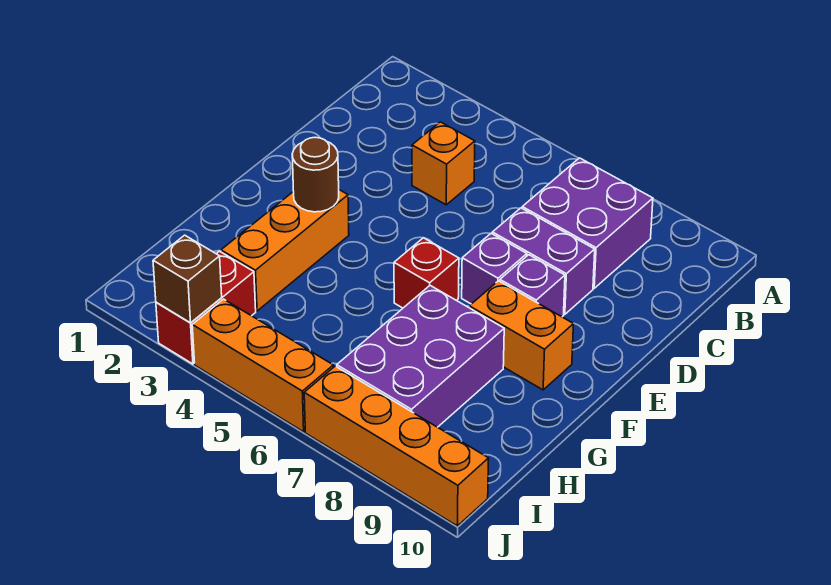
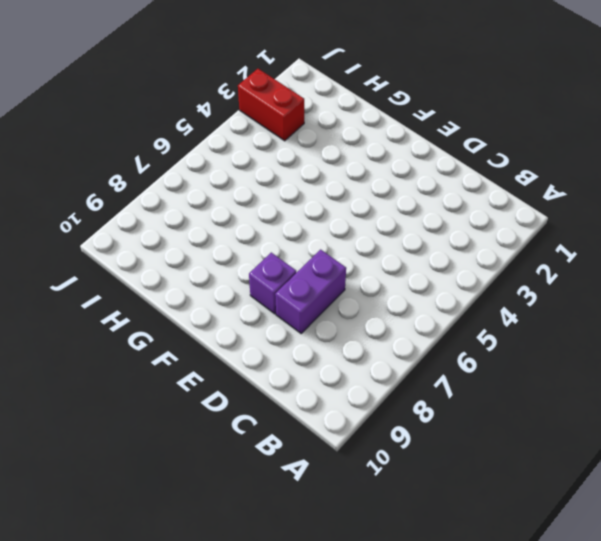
none -> purple brick B7:C8 level 1
none -> orange brick C4 level 1
none -> purple brick E7 level 1

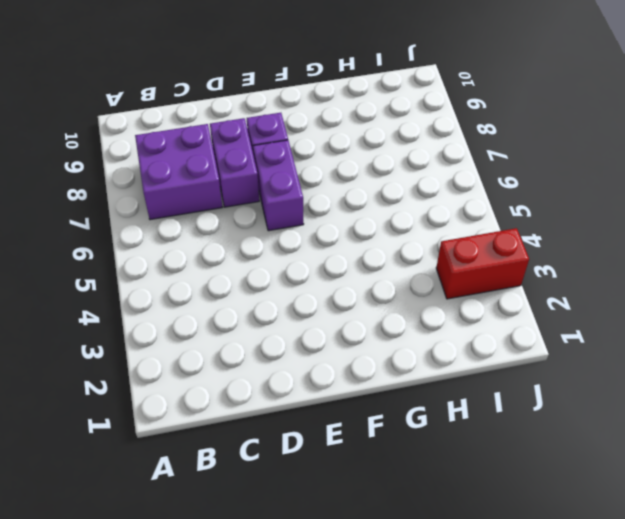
purple brick E6:E7 level 1 -> purple brick E7 level 1
none -> orange brick C4 level 1
none -> orange brick F3:H3 level 1
none -> red brick F6 level 1

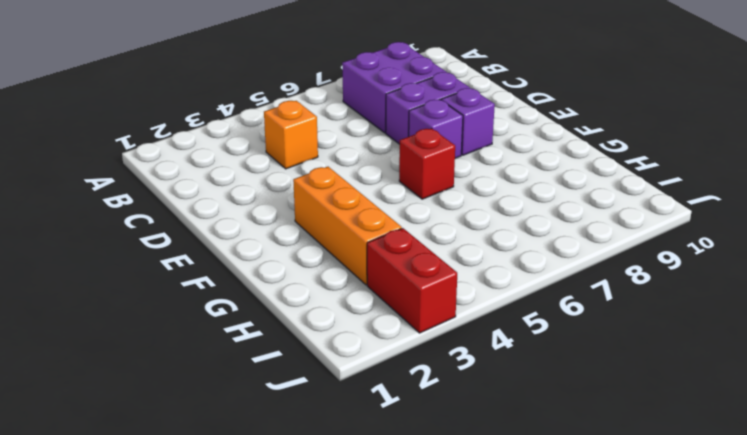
none -> orange brick F8:F9 level 1
none -> purple brick G7:I8 level 1
none -> orange brick J4:J6 level 1

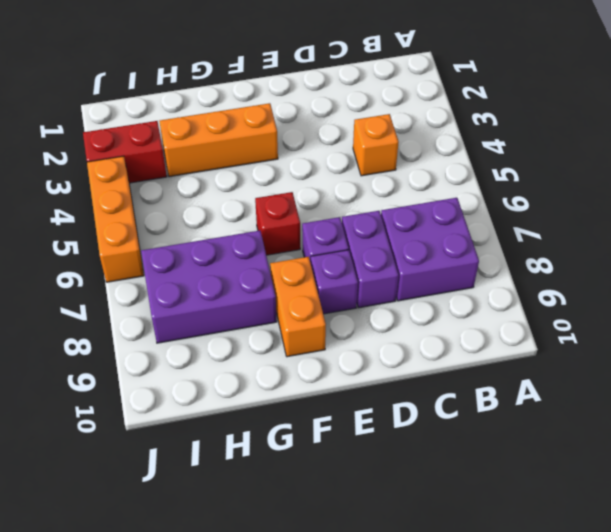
none -> orange brick J7:J10 level 1
none -> brown round brick F3 level 2
none -> brown brick J3 level 2

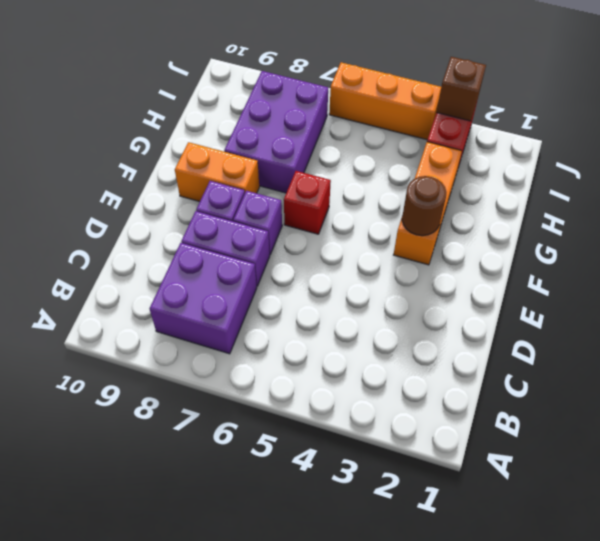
none -> orange brick C4 level 1
none -> orange brick J7:J10 level 1

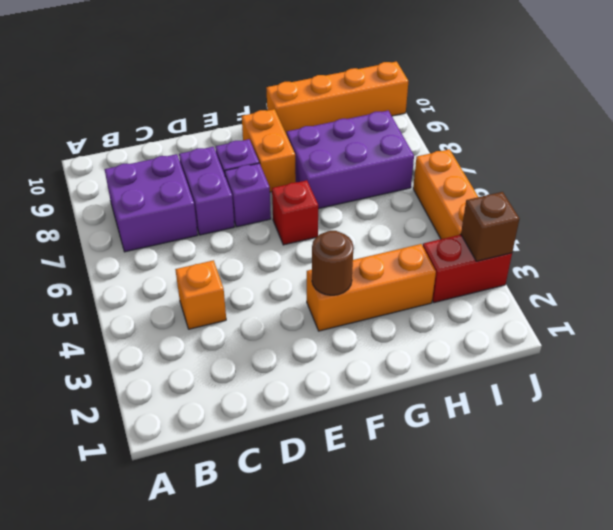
orange brick G10:J10 level 1 -> orange brick J7:J10 level 1

